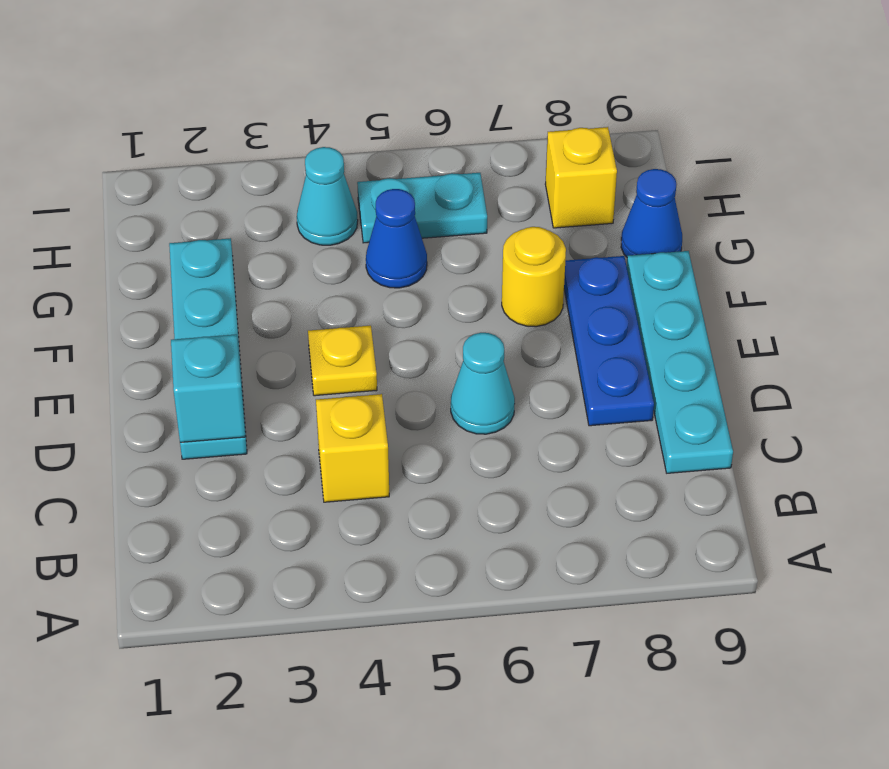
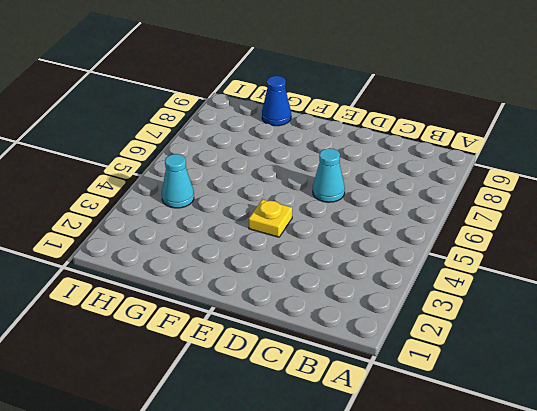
none -> yellow brick C4 level 1
none -> cyan plate C9:F9 level 1
none -> cyan plate D2:G2 level 1

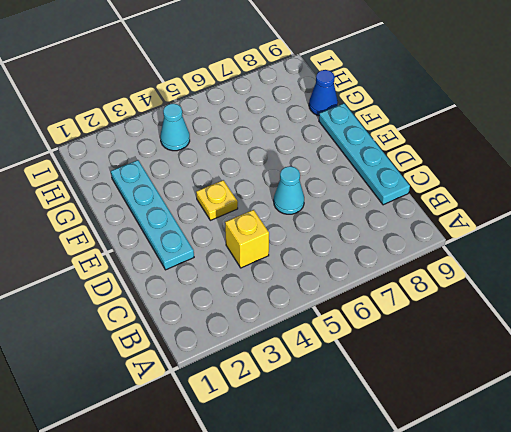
none -> blue plate D8:F8 level 1
none -> yellow round brick F7 level 1
none -> blue cone G5 level 1

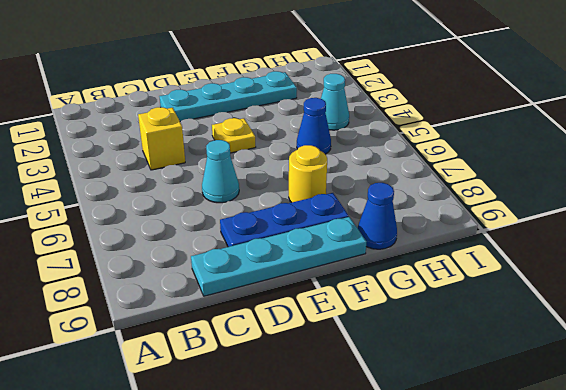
none -> cyan plate H5:H6 level 1
none -> yellow brick H8 level 1
none -> cyan brick D2 level 2

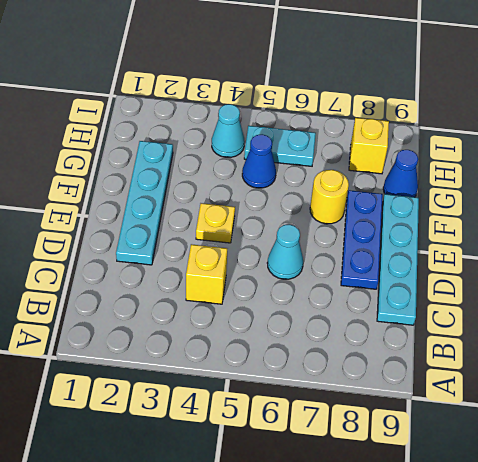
none -> cyan brick D2 level 2

